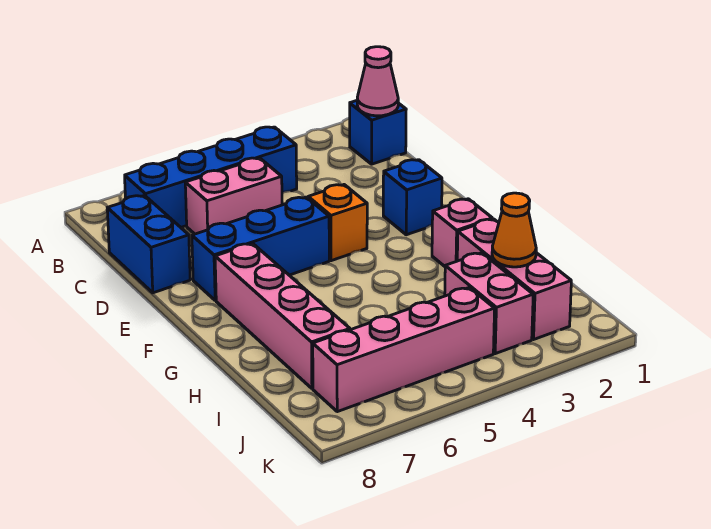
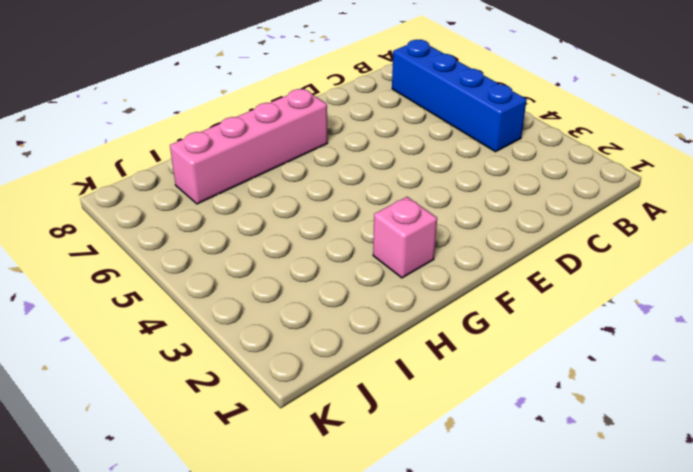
none -> blue brick B1 level 1
none -> pink brick C5:C6 level 1
none -> blue brick C8:D8 level 1

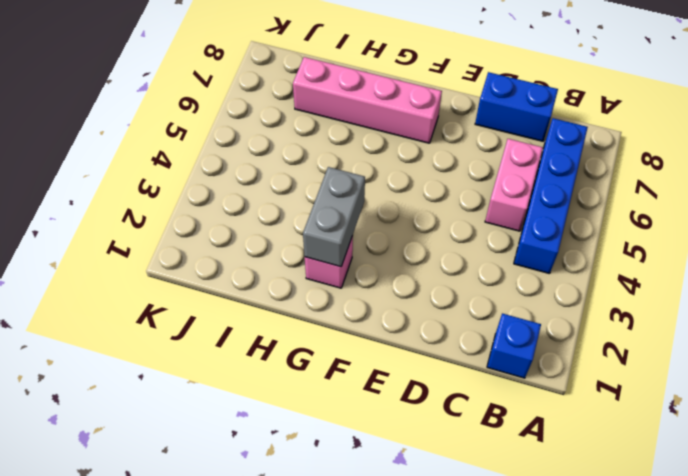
grey brick G2:G3 level 2 -> none
none -> blue brick E2 level 1
none -> orange brick E4 level 1
none -> blue brick E5:E7 level 1

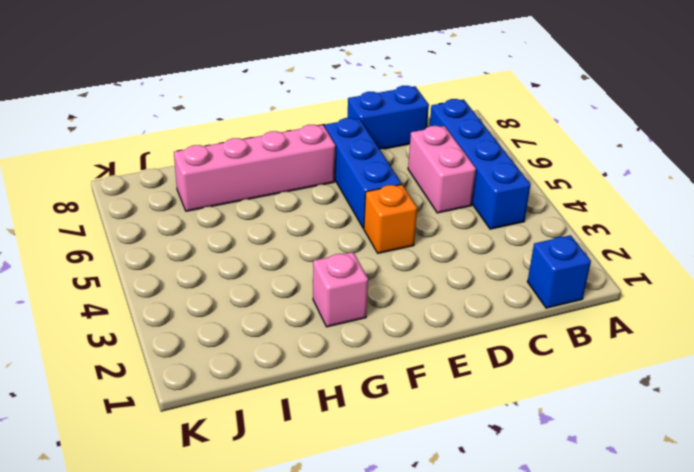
none -> blue brick E2 level 1
none -> pink brick H2:J2 level 1
none -> pink brick I3:J3 level 1

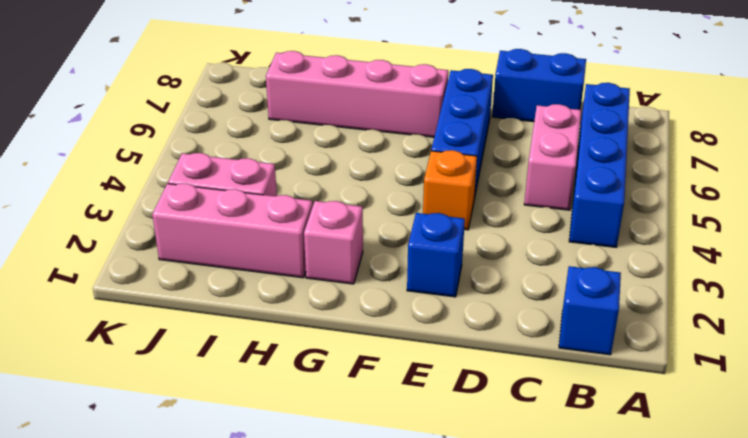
none -> pink brick J4:J7 level 1
none -> pink cone B1 level 2
none -> orange cone I2 level 2

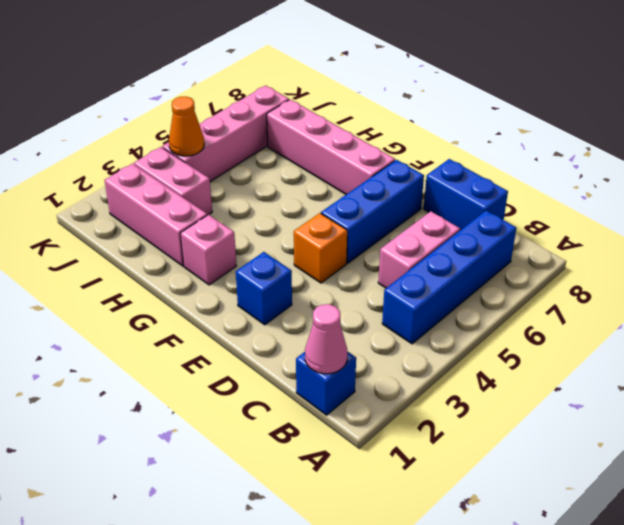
orange cone J4 level 2 -> orange cone I2 level 2

